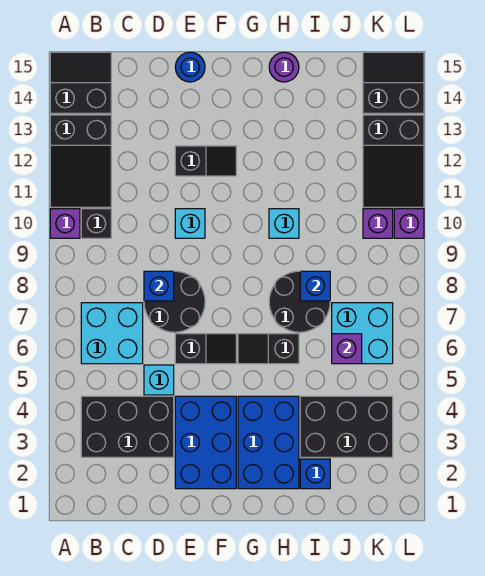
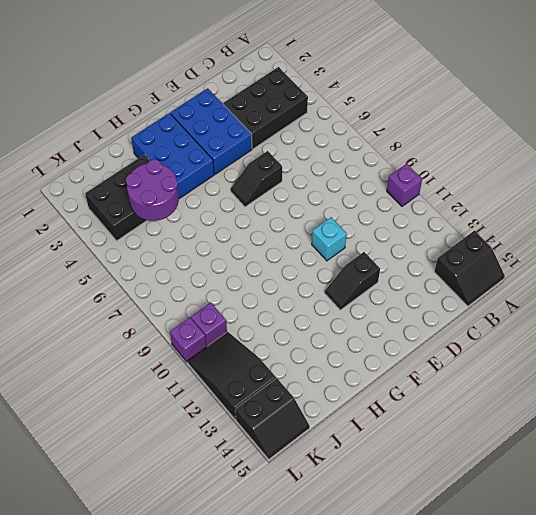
purple round brick I4:J5 level 2 -> none
none -> black slope A11:B13 level 1 top 13
none -> cyan brick B6:C7 level 1
none -> black brick B10 level 1

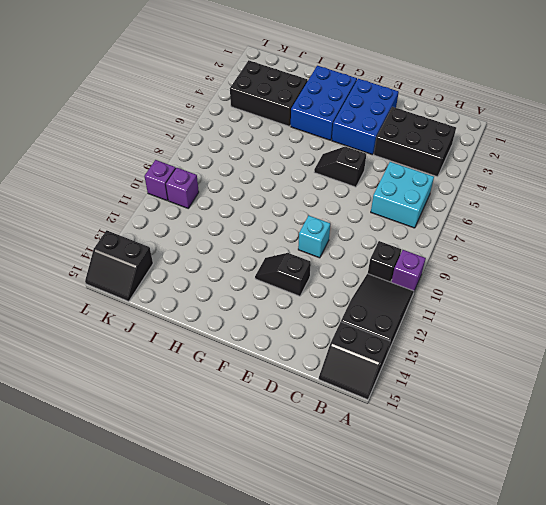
none -> cyan brick D5 level 1
none -> black round brick D7:E8 level 1
none -> blue round brick E15 level 1

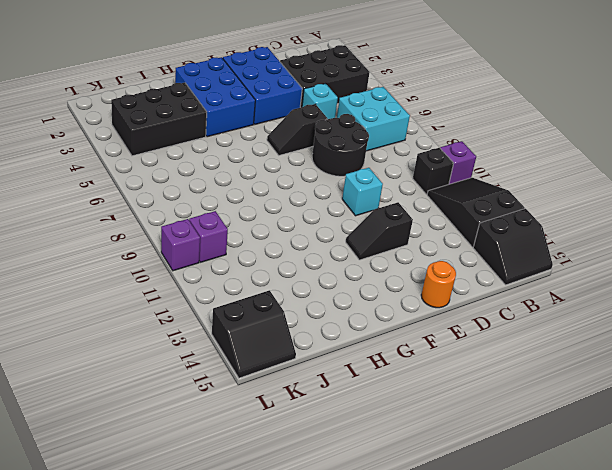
orange round brick E15 level 1 -> blue round brick E15 level 1
none -> black slope G6:H6 level 1 top H
none -> black round brick H7:I8 level 1
none -> cyan brick H10 level 1

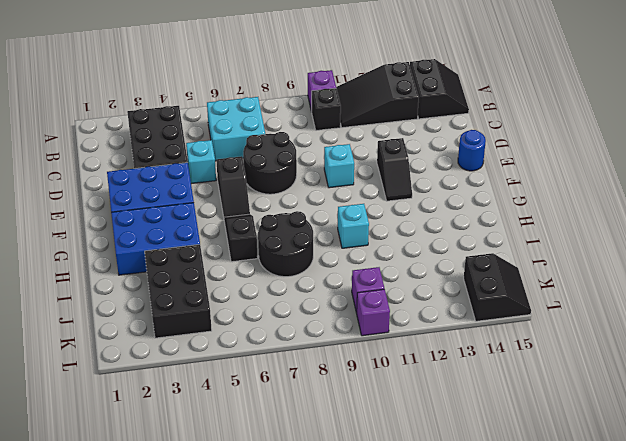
none -> purple round brick H15 level 1
none -> blue brick I2 level 1
none -> cyan brick J6:K7 level 1

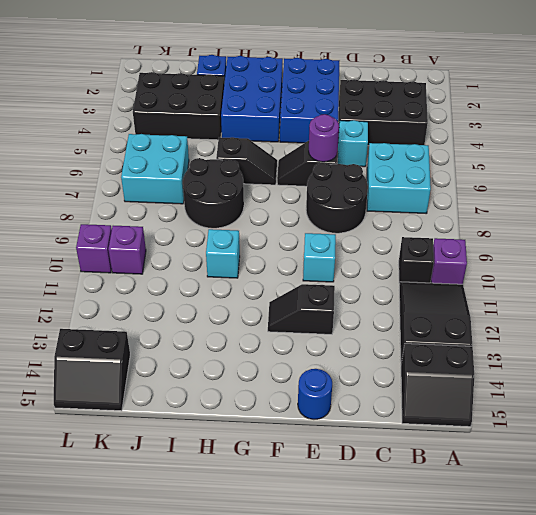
purple round brick E6 level 2 -> purple round brick H15 level 1
none -> black slope K11:L13 level 1 top 13
none -> blue brick D8 level 2
none -> blue brick I8 level 2

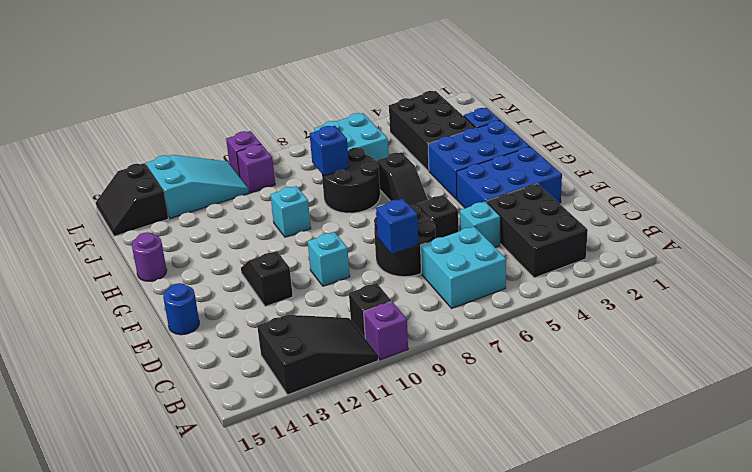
cyan slope K11:L13 level 1 top 13 -> black slope K11:L13 level 1 top 13
none -> black slope A14:B15 level 1 top 14
none -> purple brick J6 level 2

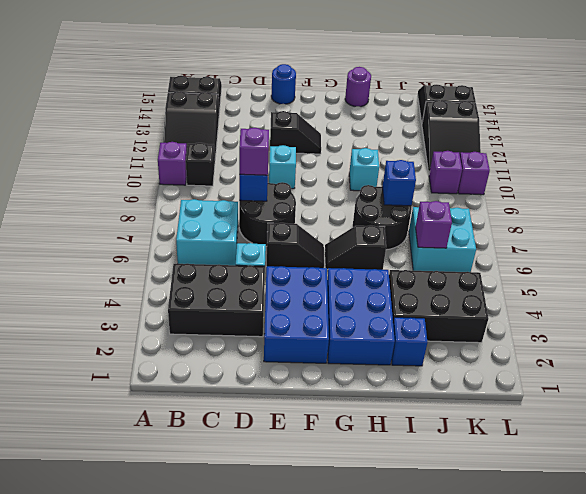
purple brick D8 level 3 -> none

